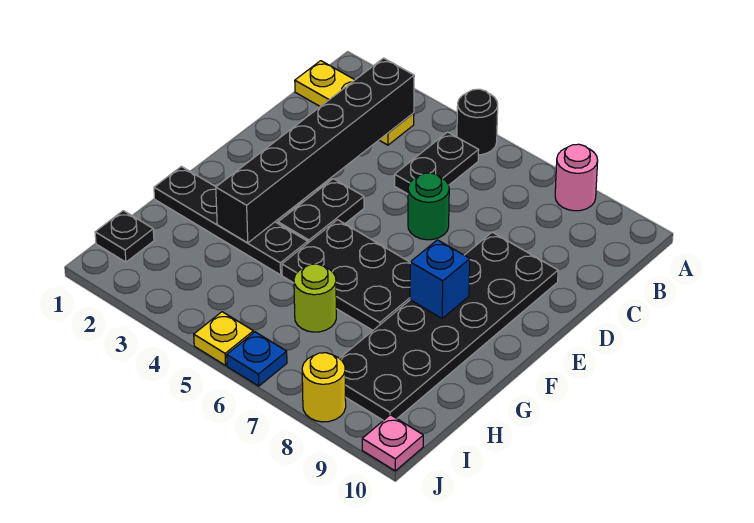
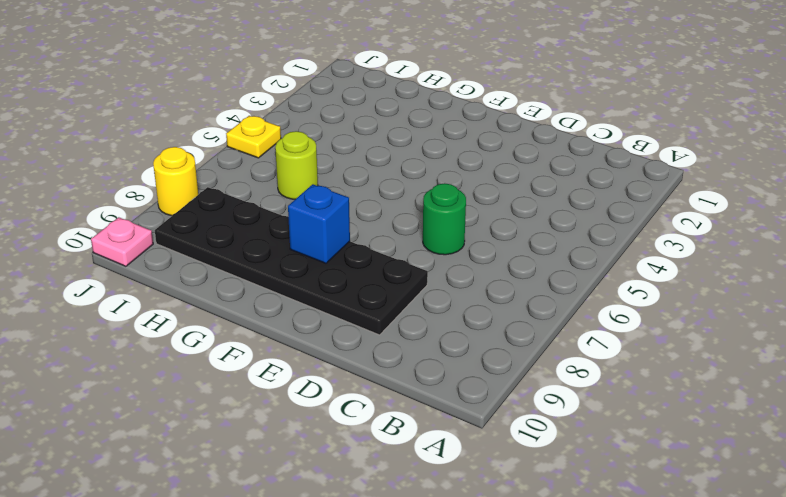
none -> black round brick A5 level 1
none -> pink round brick A8 level 1
none -> yellow plate B1:B3 level 1

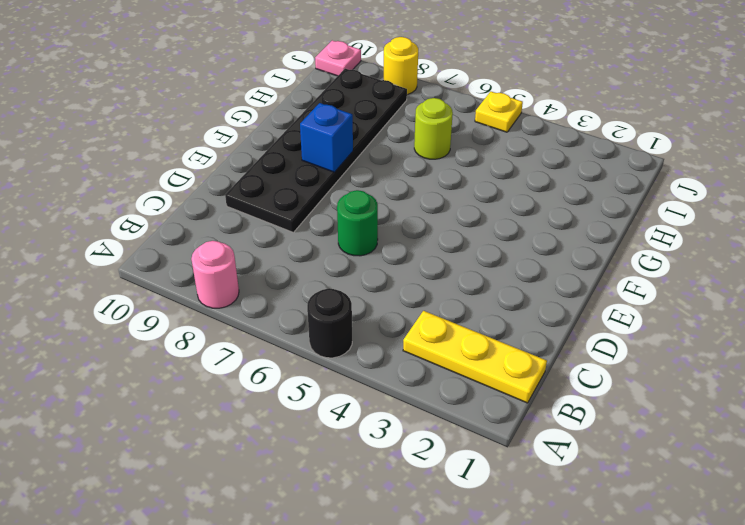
none -> black plate B5:C5 level 1
none -> black plate E4:F4 level 1
none -> black plate F5:G7 level 1

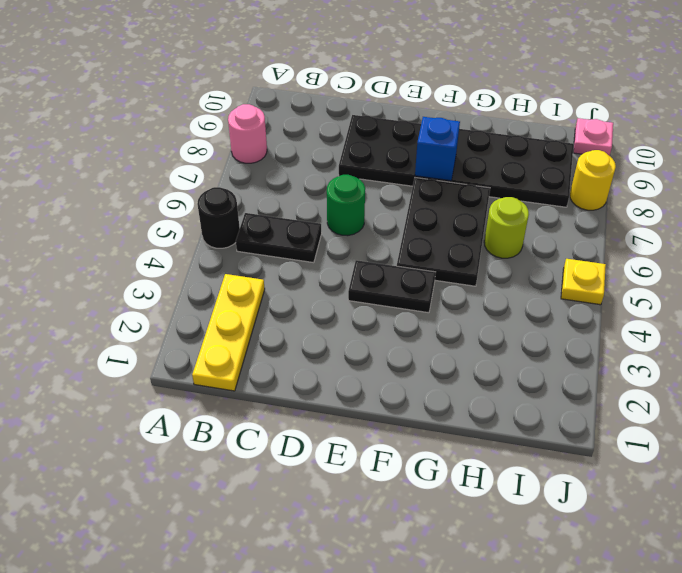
none -> black plate G1:G4 level 1
none -> black plate I1 level 1
none -> blue plate J6 level 1

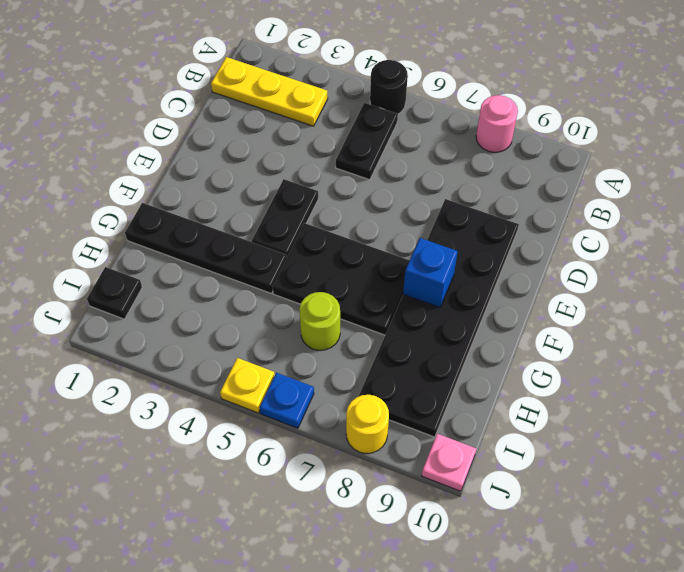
none -> green round brick D6 level 1
none -> black brick B3:G3 level 2

